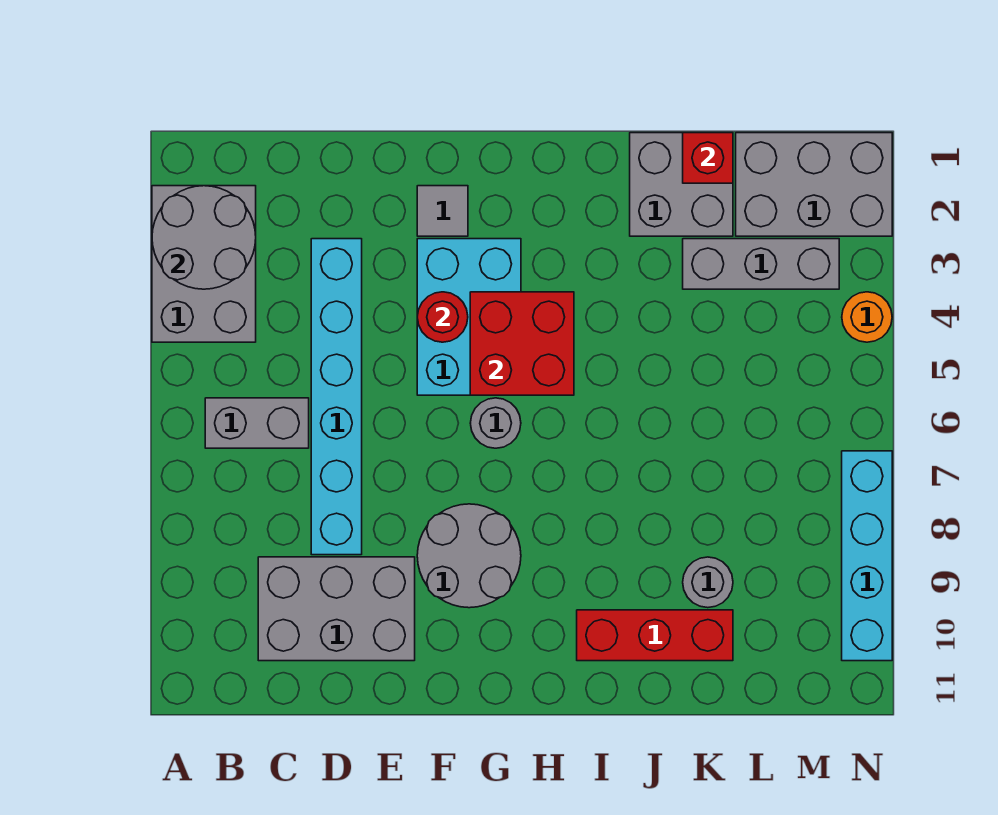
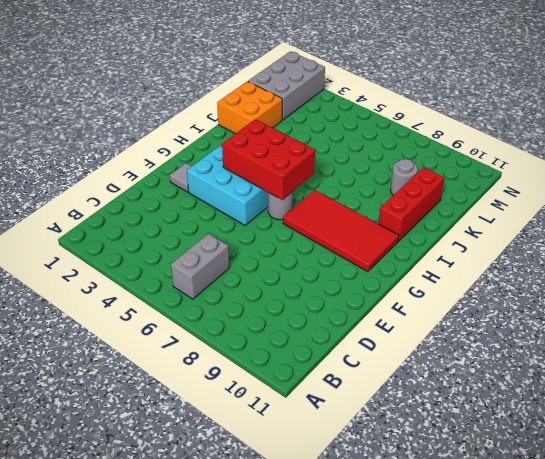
red brick G4:H6 level 2 -> red brick G4:H5 level 2
red tile G7:H10 level 1 -> grey round brick F8:G9 level 1
orange brick J1:K2 level 1 -> grey brick J1:K2 level 1
none -> grey brick A2:B4 level 1
none -> grey brick C9:E10 level 1
none -> cyan brick D3:D8 level 1

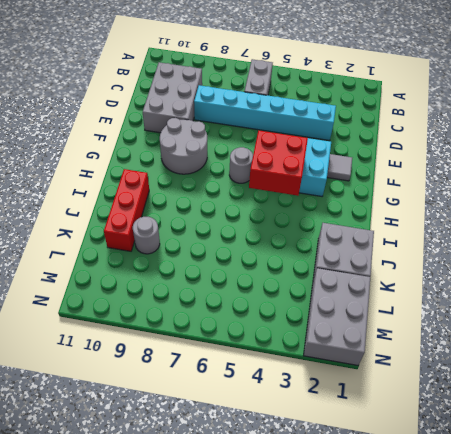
none -> grey brick A2:B4 level 1
none -> grey brick K3:M3 level 1
none -> orange round brick N4 level 1

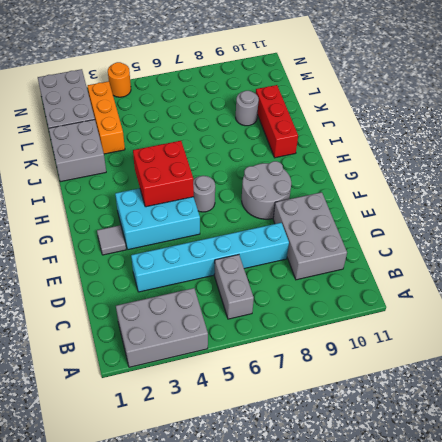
orange brick K3:M3 level 1 -> grey brick K3:M3 level 1
none -> cyan brick N7:N10 level 1
none -> grey round brick A2:B3 level 2
none -> red round brick F4 level 2

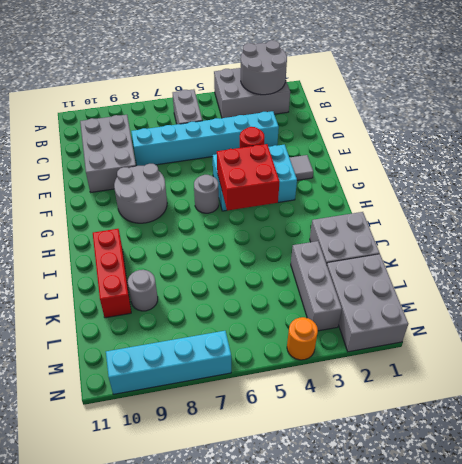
none -> red brick K1 level 2

